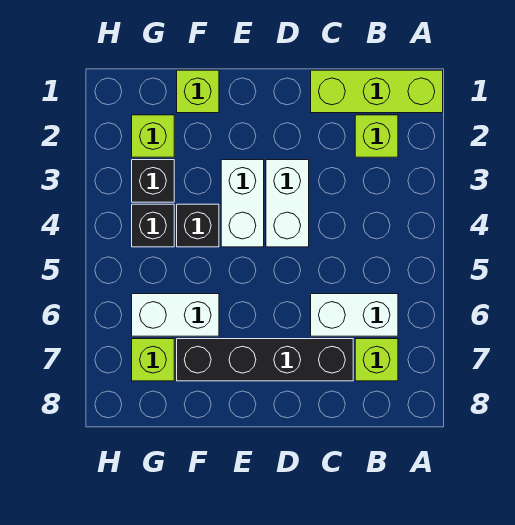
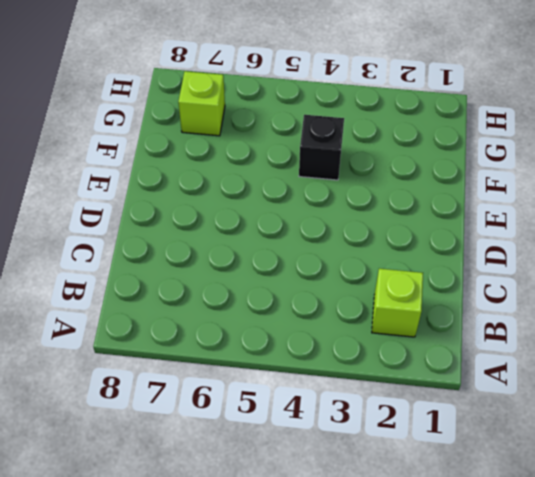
none -> lime brick A1:C1 level 1
none -> white brick B6:C6 level 1
none -> lime brick B7 level 1

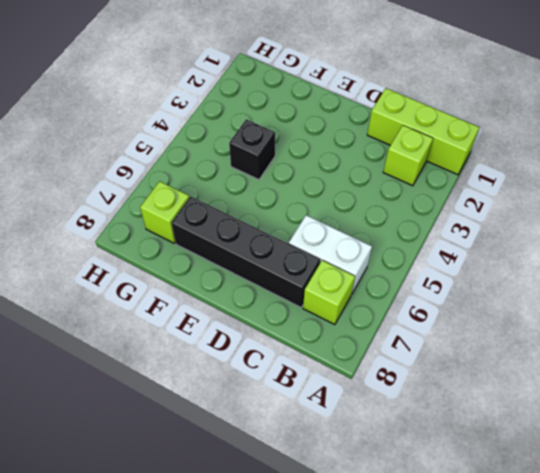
none -> white brick D3:D4 level 1
none -> white brick E3:E4 level 1
none -> lime brick F1 level 1

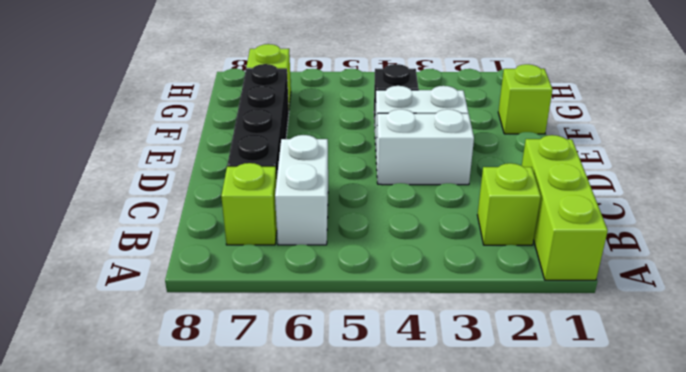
none -> white brick F6:G6 level 1
none -> lime brick G2 level 1
none -> black brick G3 level 1

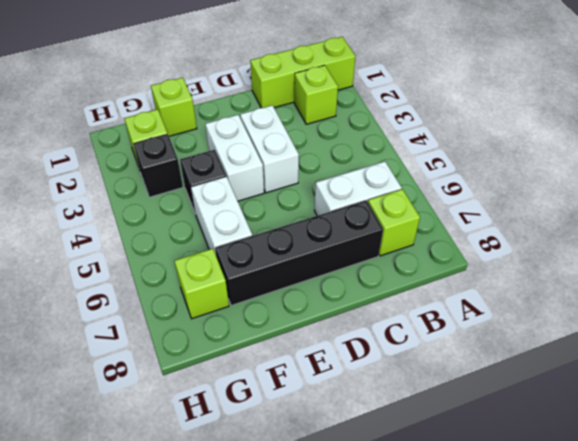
white brick F5:F6 level 1 -> white brick F6:G6 level 1
none -> black brick G4 level 1

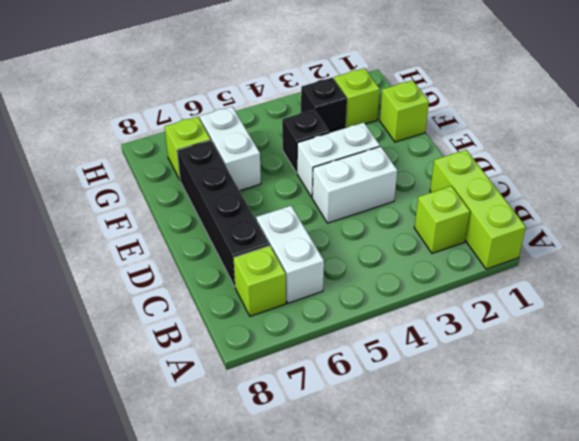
none -> black brick G4 level 1

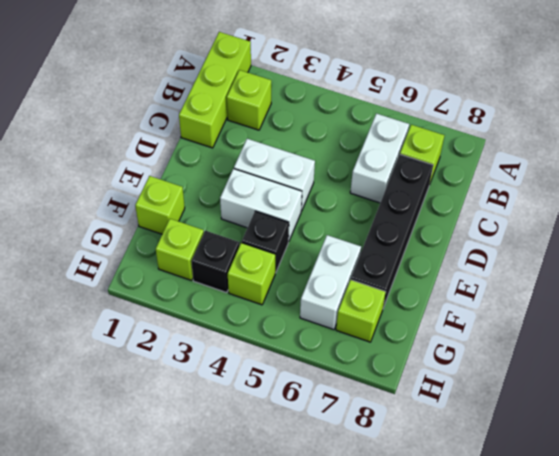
lime brick G4 level 1 -> black brick G4 level 1

